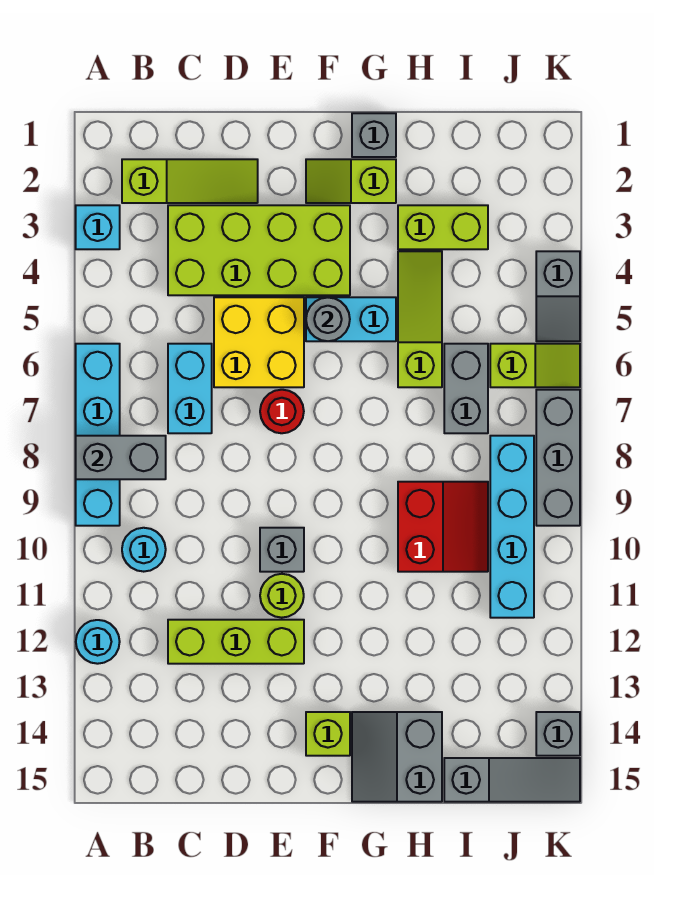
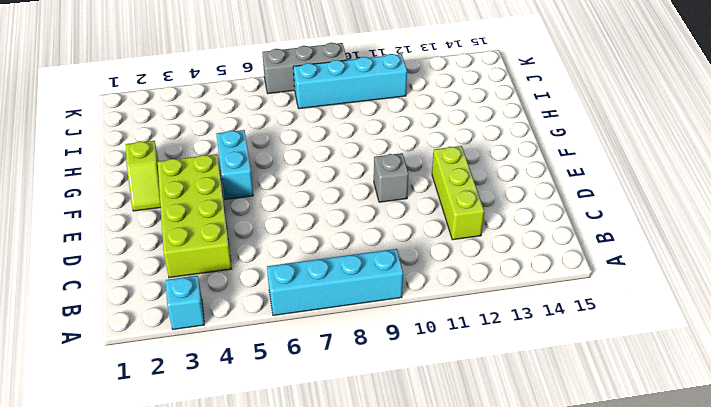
none -> cyan round brick A12 level 1
none -> lime slope B2:D2 level 1 top B
none -> cyan round brick B10 level 1

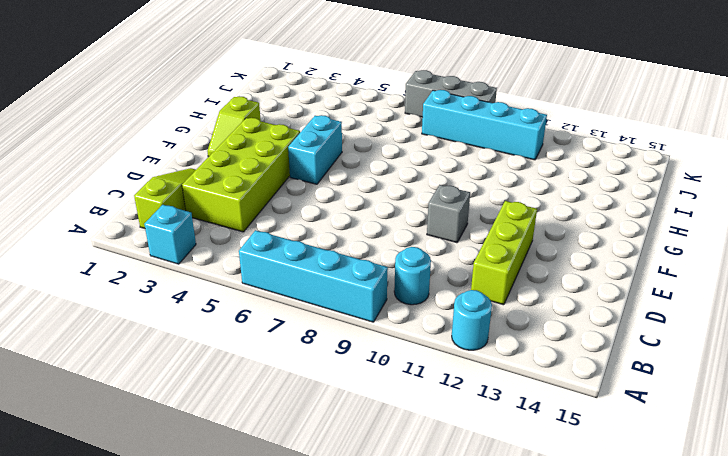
none -> cyan brick C6:C7 level 1
none -> yellow brick D5:E6 level 1
none -> red round brick E7 level 1

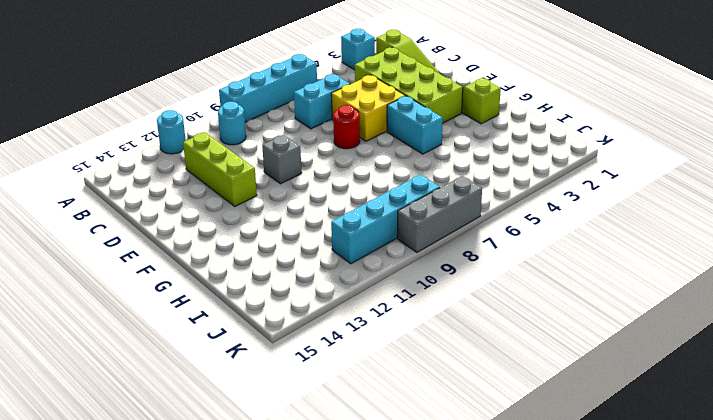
none -> lime round brick E11 level 1
none -> lime brick F14 level 1
none -> grey brick G1 level 1

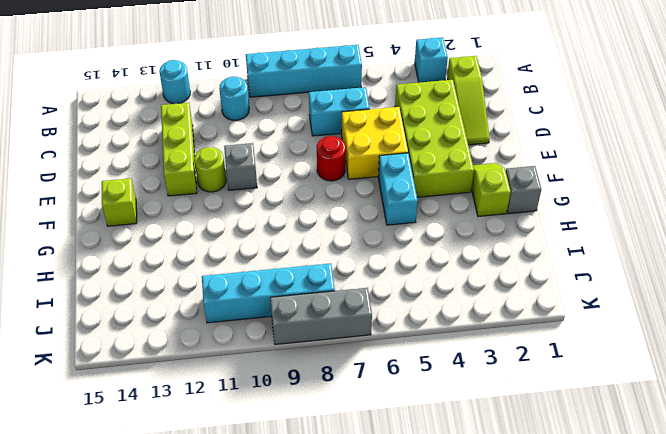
none -> grey slope G14:H15 level 1 top H
none -> lime brick H3:I3 level 1
none -> lime slope H4:H6 level 1 top 6

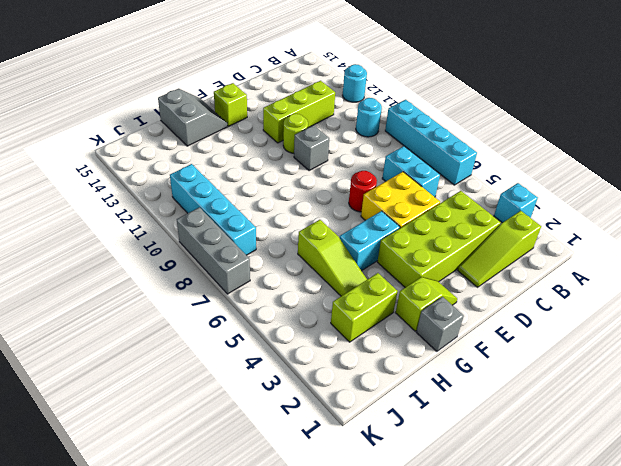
none -> red slope H9:I10 level 1 top H
none -> grey brick I6:I7 level 1
none -> grey slope I15:K15 level 1 top I

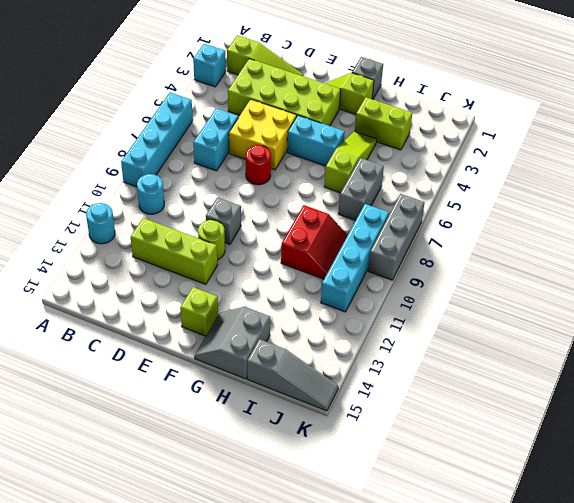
none -> lime slope J6:K6 level 1 top J
none -> grey slope K4:K5 level 1 top 4
none -> grey brick K14 level 1

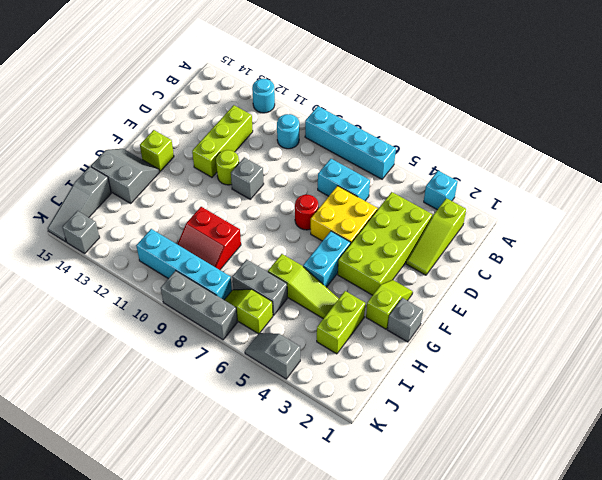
lime slope J6:J7 level 1 top 6 -> lime slope J6:K6 level 1 top J
none -> grey brick A8:B8 level 2
none -> grey round brick F5 level 2

